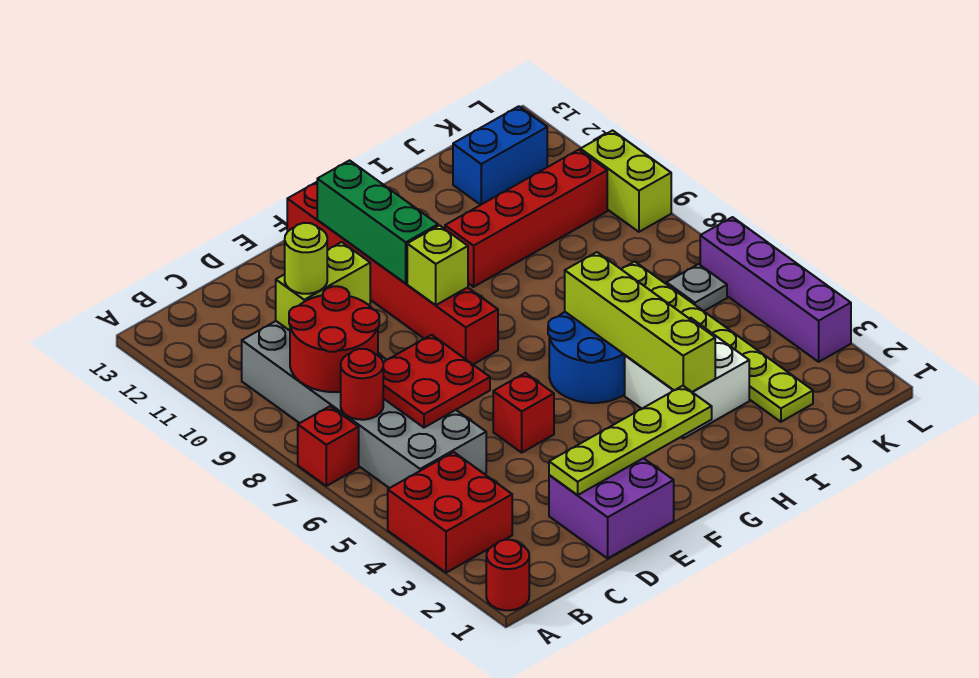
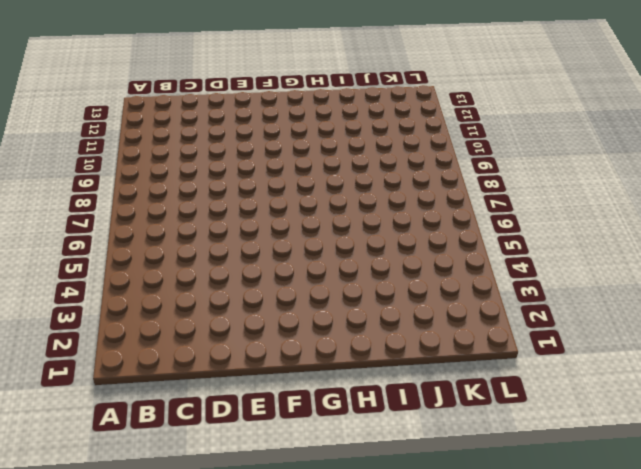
none -> red round brick A1 level 1
none -> red brick A3:B4 level 1
none -> red brick A7 level 1

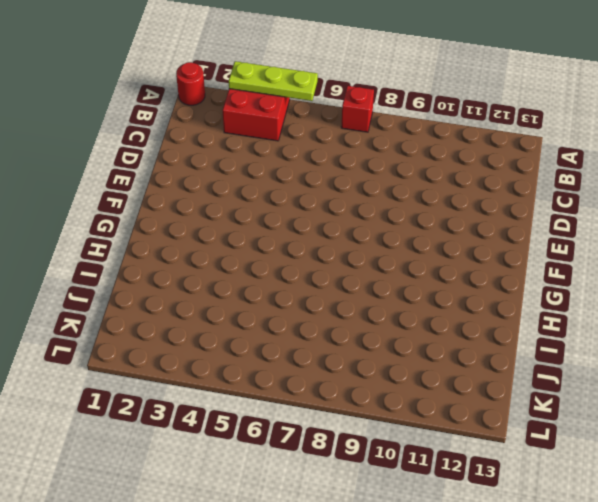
lime plate A3:A5 level 2 -> none
none -> grey brick B5:C10 level 1
none -> purple brick D1:E2 level 1
none -> red brick E5 level 1

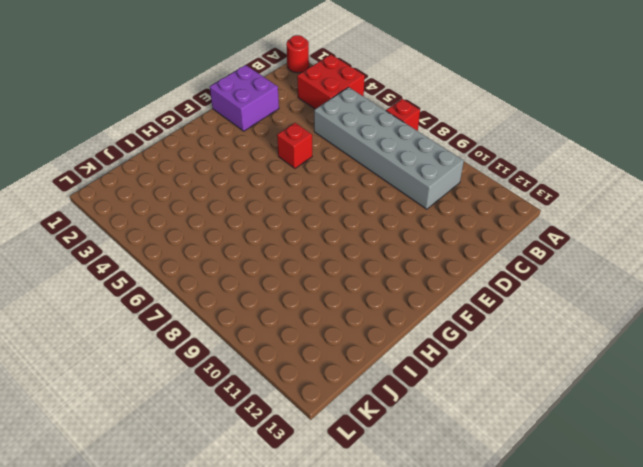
none -> red brick F8:F13 level 1
none -> blue round brick G5:H6 level 1
none -> white brick H3:I4 level 1

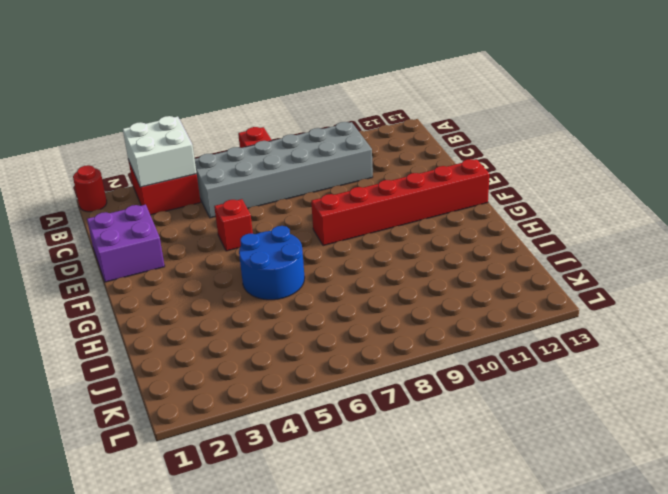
white brick A3:B4 level 2 -> white brick H3:I4 level 1
none -> red brick H10:K10 level 1
none -> lime plate J2:J7 level 1
none -> blue brick J12:K12 level 1

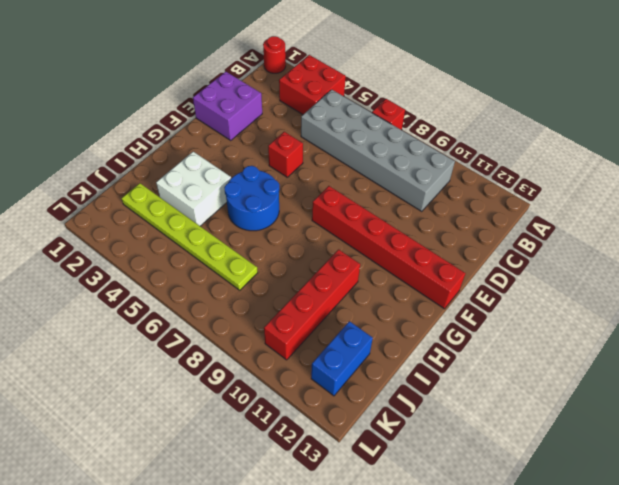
none -> grey plate K6 level 1
none -> purple brick L3:L6 level 1
none -> lime brick L9:L10 level 1

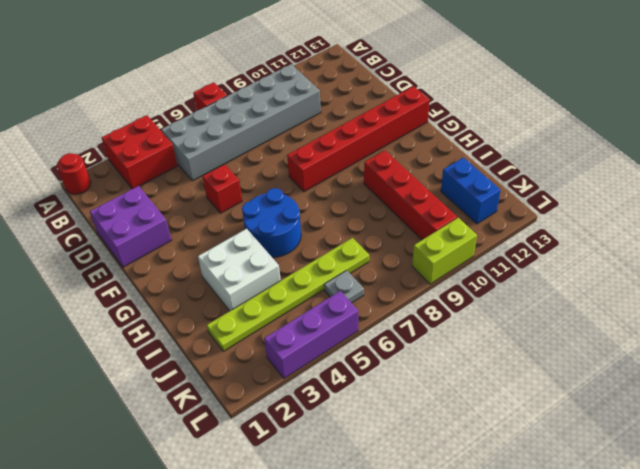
purple brick L3:L5 level 1 -> purple brick L3:L6 level 1
none -> red round brick B7 level 2
none -> red round brick B8:C9 level 2
none -> red plate C6:D7 level 2

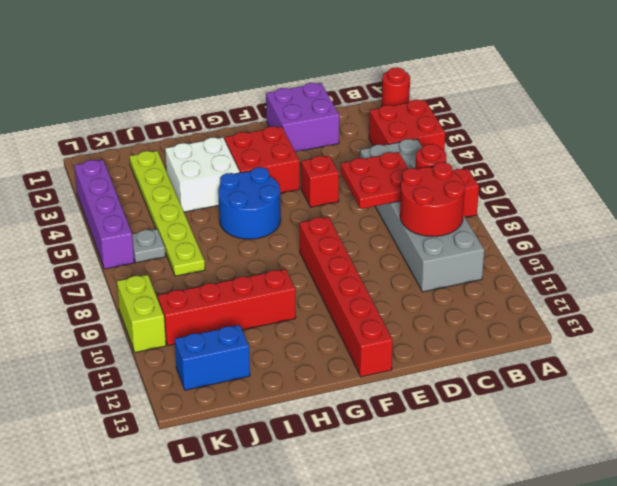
red brick F3:G4 level 1 -> none
none -> lime brick C10:D10 level 2
none -> lime plate D2:G2 level 2
none -> lime brick F9 level 2

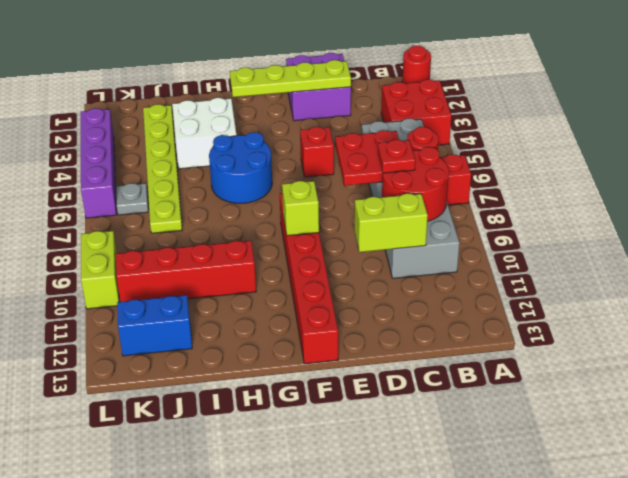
red plate C8 level 3 -> none
none -> green brick F10:F12 level 2
none -> lime brick H3:H6 level 2
none -> lime round brick C10 level 3

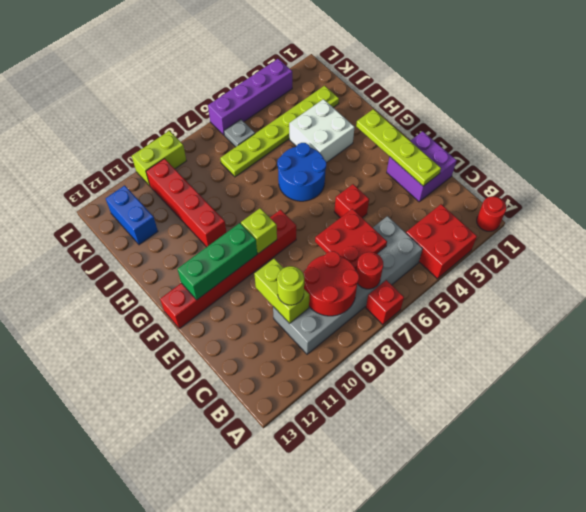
none -> lime brick H3:H6 level 2

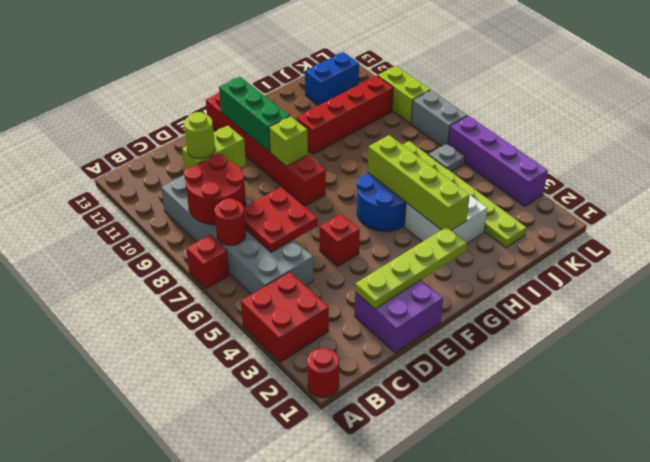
grey brick L7:L8 level 1 -> none

